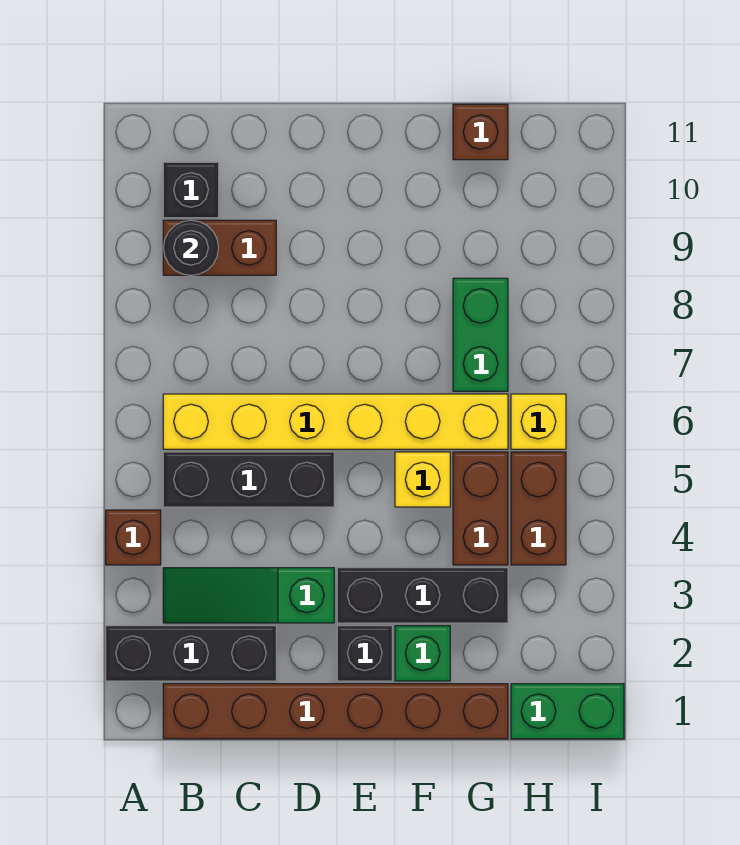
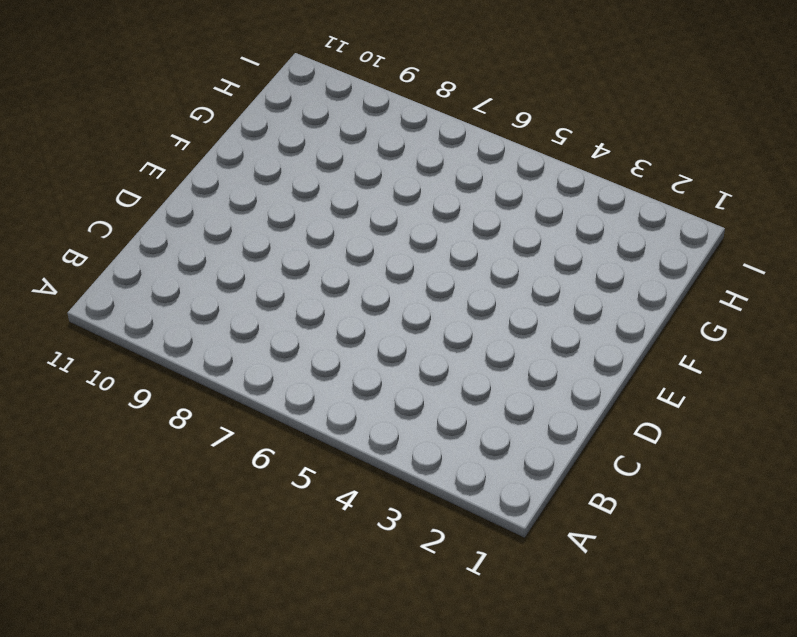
none -> black brick A2:C2 level 1
none -> brown brick A4 level 1
none -> brown brick B1:G1 level 1

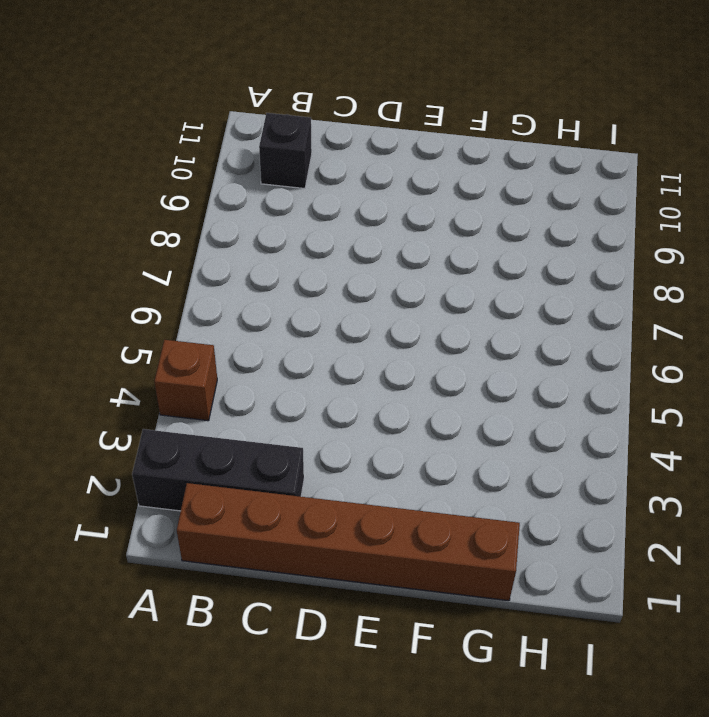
none -> green slope B3:D3 level 1 top D
none -> black brick B5:D5 level 1
none -> yellow brick B6:G6 level 1

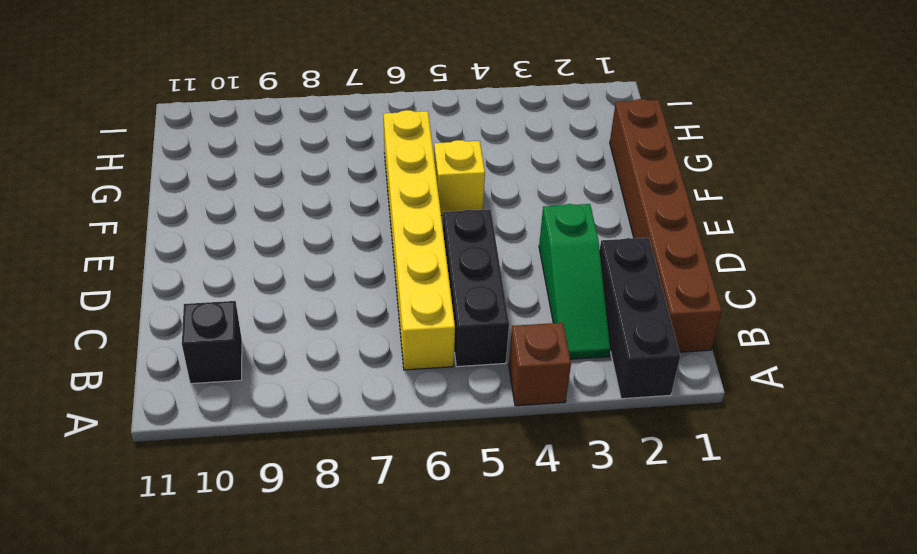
none -> brown brick B9:C9 level 1
none -> black brick E2 level 1
none -> black brick E3:G3 level 1

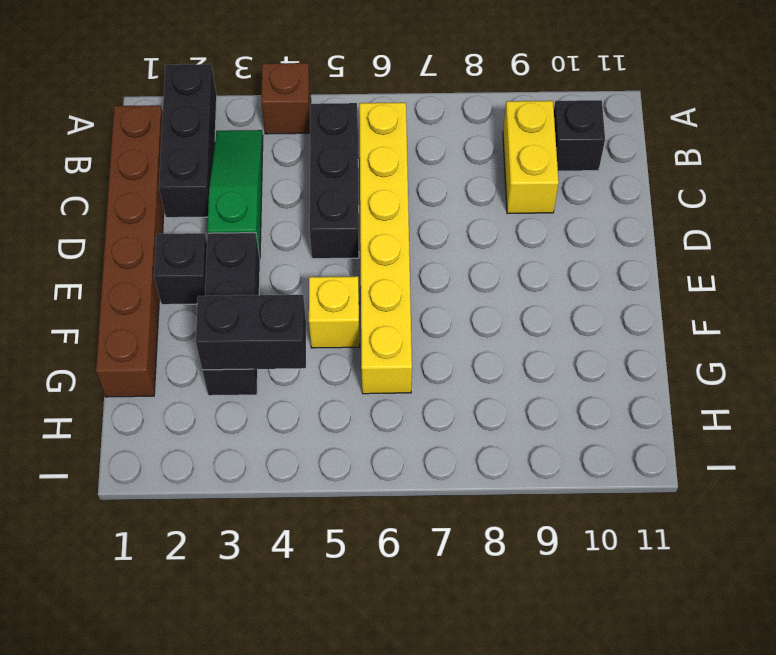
yellow brick B9:C9 level 1 -> brown brick B9:C9 level 1
black brick G3:G4 level 2 -> none
none -> green brick F2 level 1
none -> brown brick G4:G5 level 1
none -> green brick G7:G8 level 1

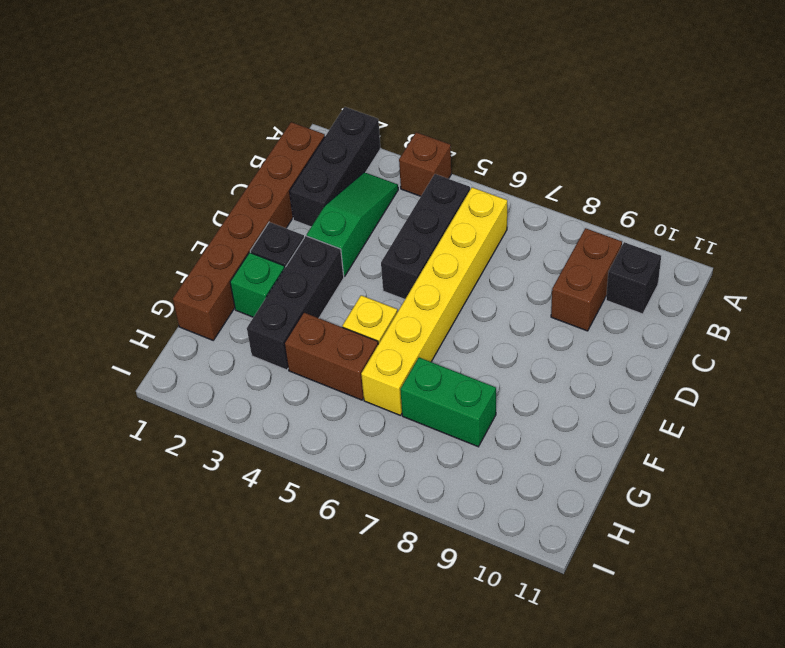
none -> brown brick G11 level 1
none -> green brick H1:I1 level 1
none -> brown brick H4:H5 level 1

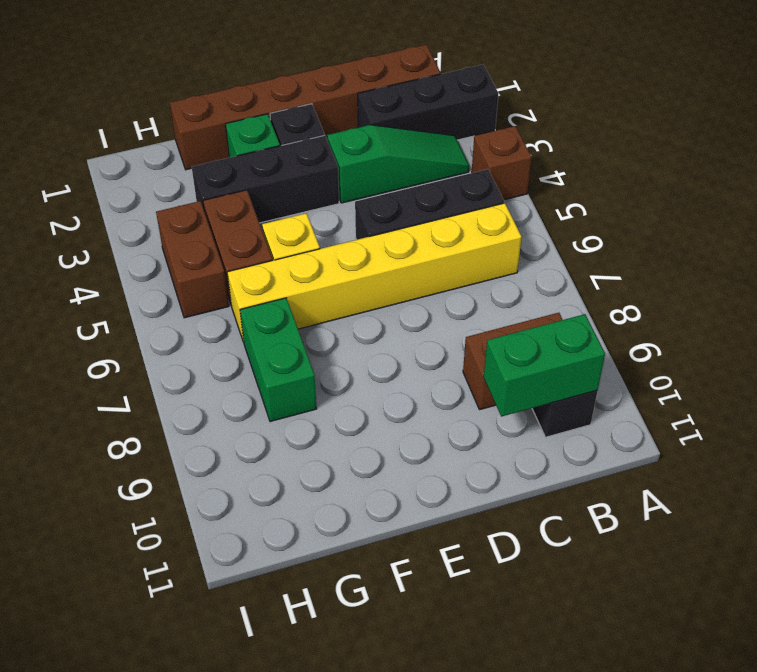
green brick B10:C10 level 2 -> green brick H1:I1 level 1
none -> brown brick G11 level 1
none -> yellow brick H6 level 1
none -> black round brick B9 level 2

